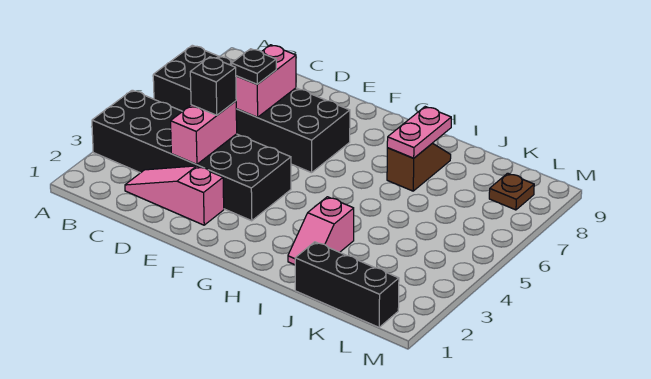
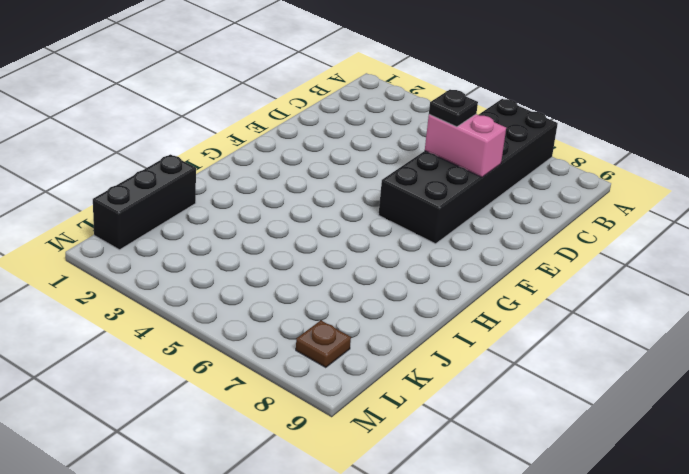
none -> black brick A3:F4 level 1
none -> pink slope C2:E2 level 1 top E
none -> pink slope I2:I3 level 1 top 3

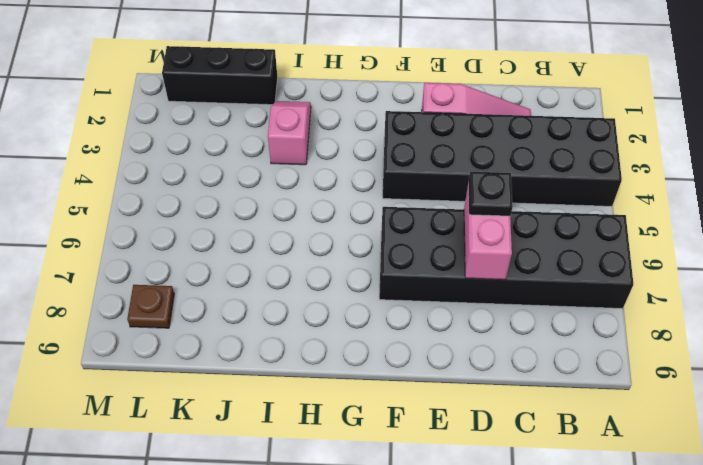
none -> brown slope I7:I8 level 1 top 7
none -> pink brick D3:D4 level 2
none -> pink plate I7:I8 level 2

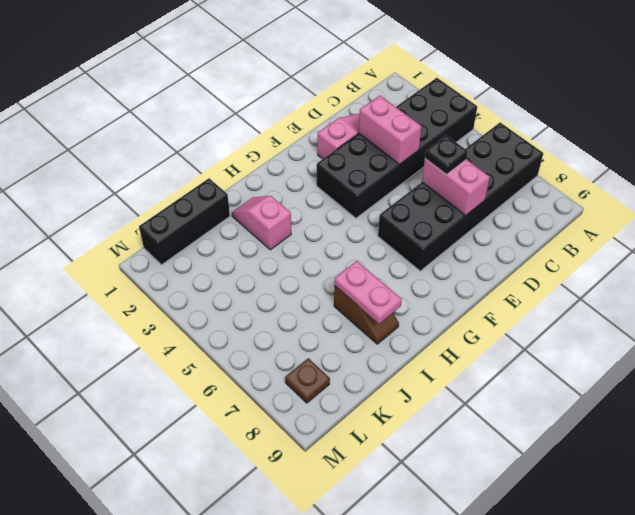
none -> black brick D4 level 3

